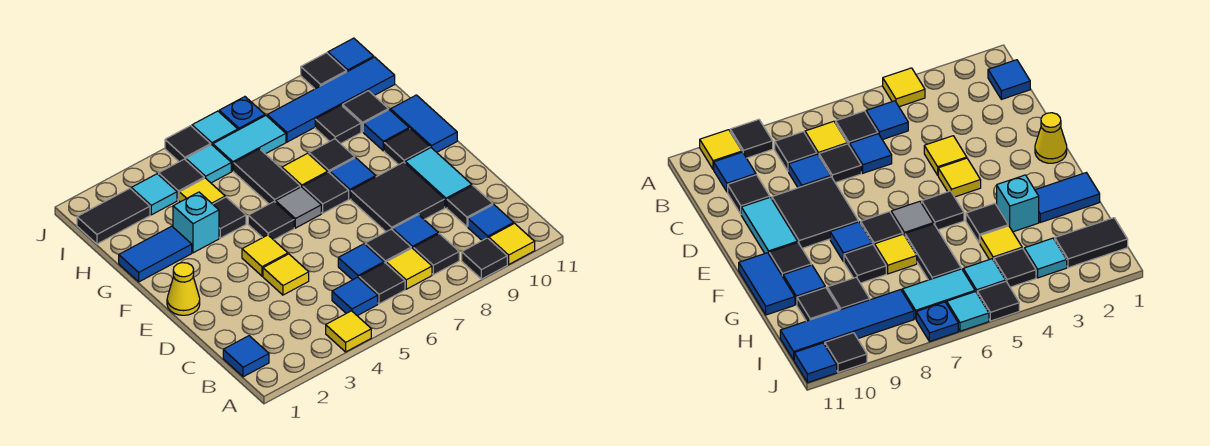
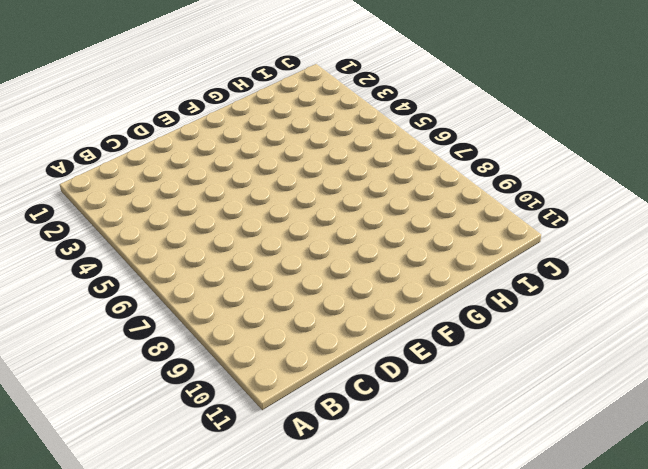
none -> yellow tile A4 level 1
none -> black tile A9 level 1
none -> yellow tile A10 level 1
none -> blue tile B1 level 1

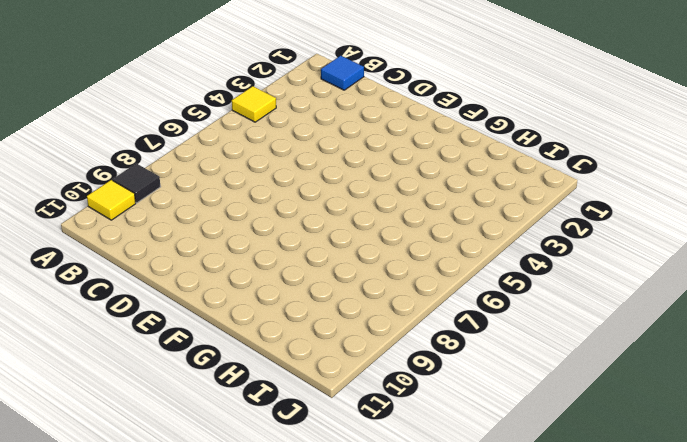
none -> blue tile B5 level 1
none -> black tile B6 level 1
none -> yellow tile B7 level 1
none -> black tile B8 level 1

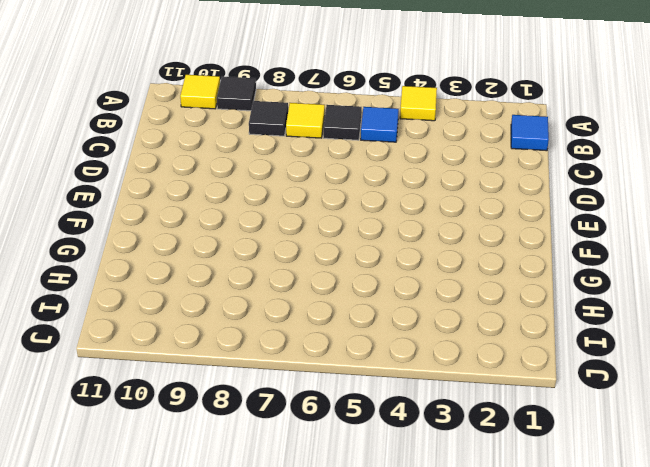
none -> blue tile B10 level 1
none -> blue tile C6 level 1
none -> black tile C7 level 1
none -> blue tile C8 level 1

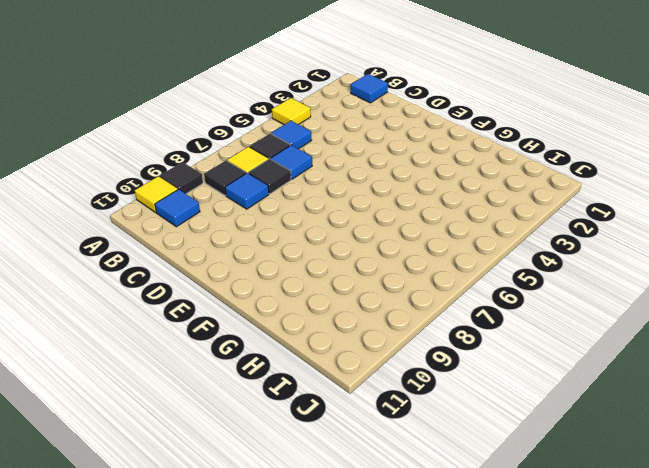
none -> black tile C10 level 1
none -> yellow tile D4 level 1
none -> black tile D8:E9 level 1
none -> cyan tile D10:E10 level 1

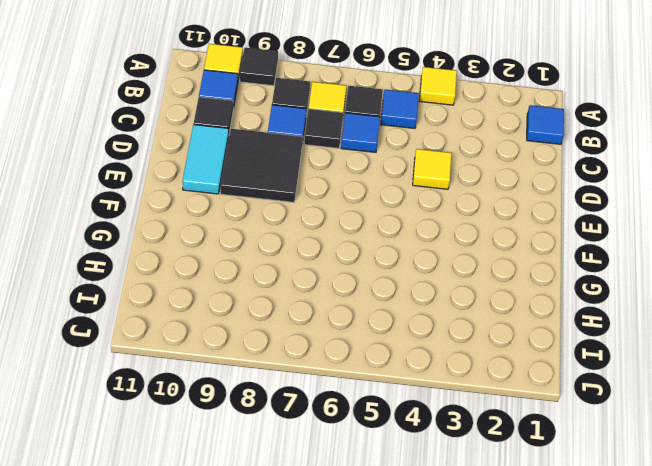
none -> yellow cone E1 level 1
none -> yellow tile E4 level 1
none -> black tile F5 level 1
none -> grey tile F6 level 1

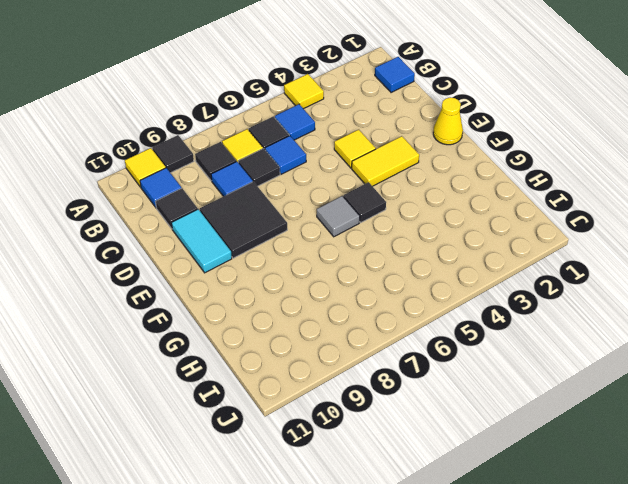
yellow tile E3:E4 level 1 -> yellow tile E4 level 1
none -> black tile F7 level 1
none -> blue tile F8 level 1
none -> black tile F10 level 1
none -> blue tile F11:G11 level 1

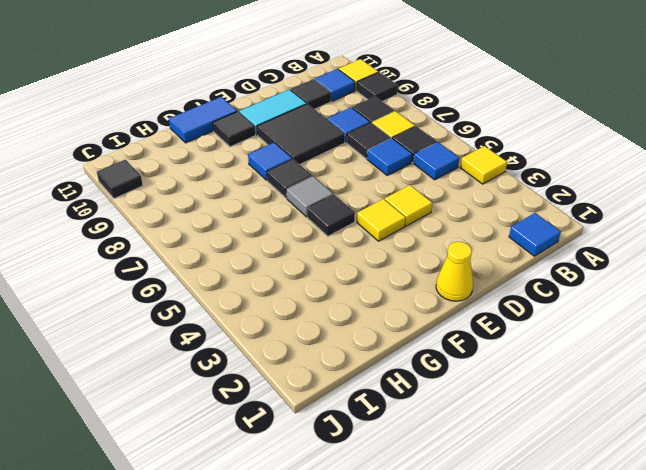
none -> blue tile G1:G2 level 1
none -> cyan brick G3 level 1
none -> black tile G4 level 1
none -> black tile G6:H6 level 1

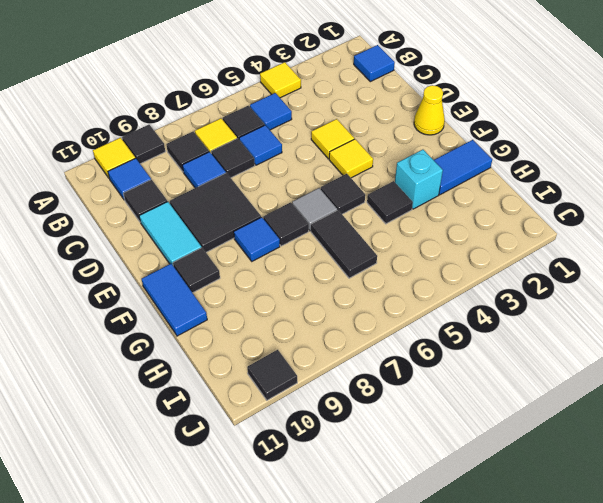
none -> yellow tile G7 level 1
none -> black tile G8 level 1
none -> blue tile G10 level 1
none -> yellow tile H4 level 1

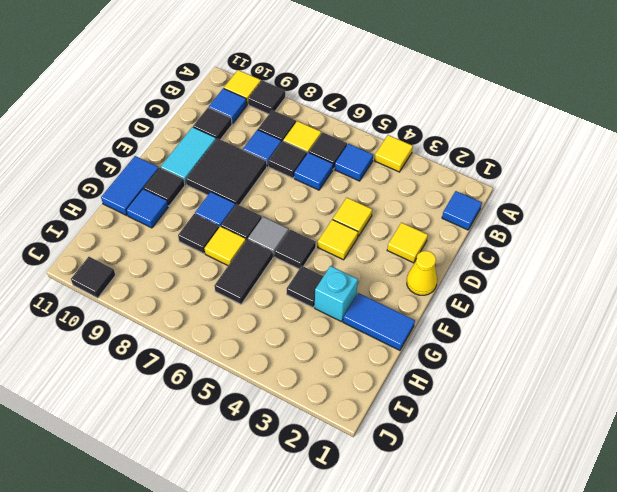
yellow tile D2 level 1 -> yellow tile H4 level 1
none -> black tile H9 level 1
none -> black tile H10 level 1
none -> black tile I1:I2 level 1
none -> cyan tile I3 level 1

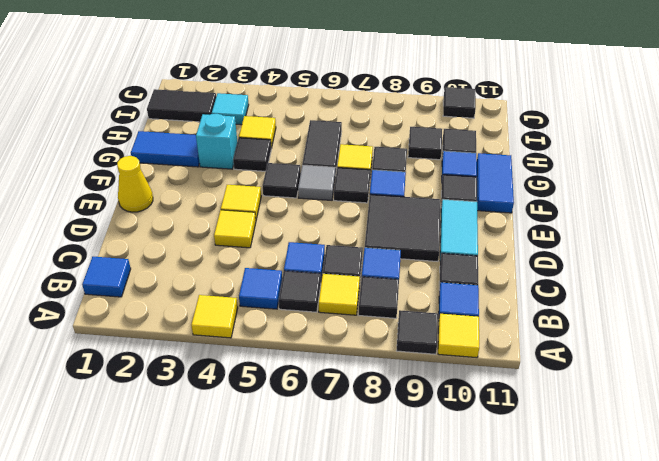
none -> black tile I4 level 1
none -> cyan tile I5 level 1
none -> cyan tile I6:I7 level 1
none -> blue tile I8:I11 level 1

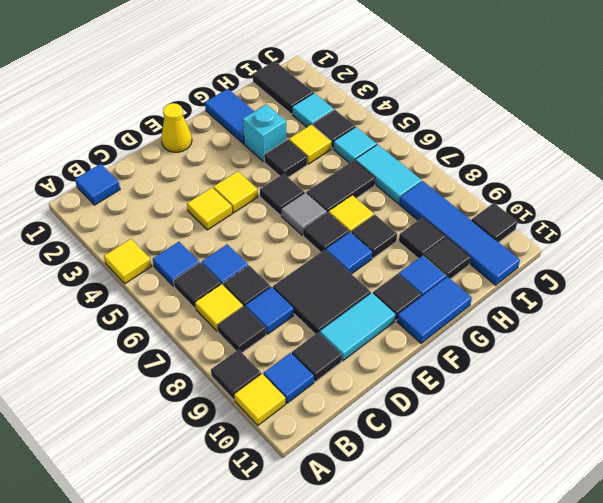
none -> black tile J5 level 1
none -> cyan tile J6 level 1
none -> blue plate J7 level 1
none -> blue tile J11 level 1

